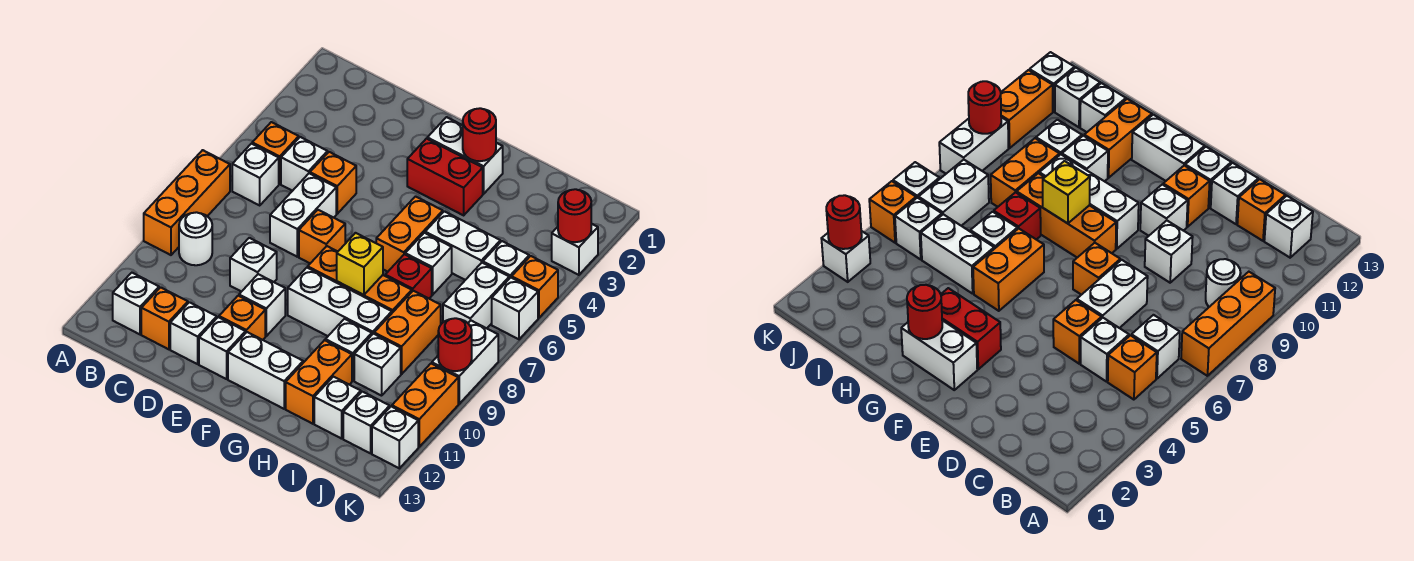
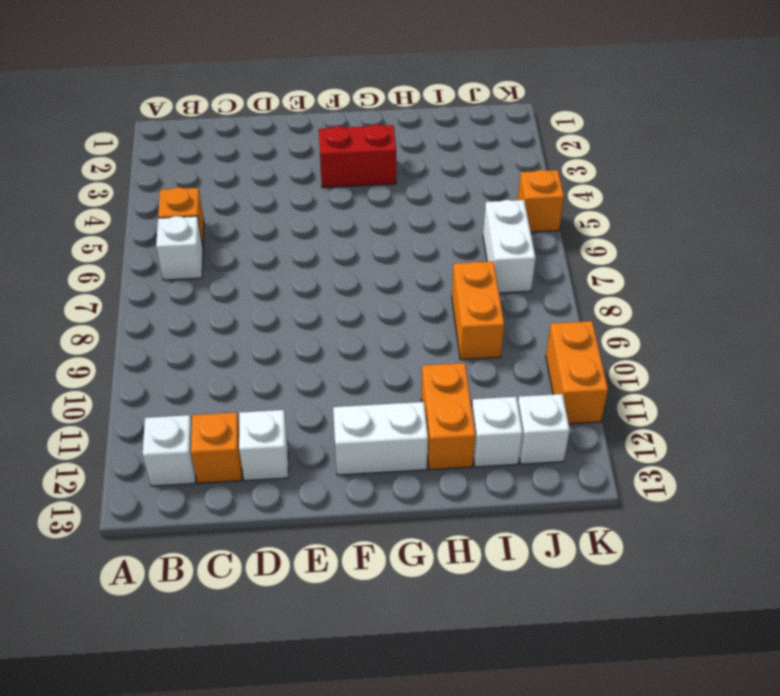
none -> orange brick A7:A9 level 1
none -> white round brick B9 level 1
none -> white brick C5 level 1
none -> orange brick D5 level 1

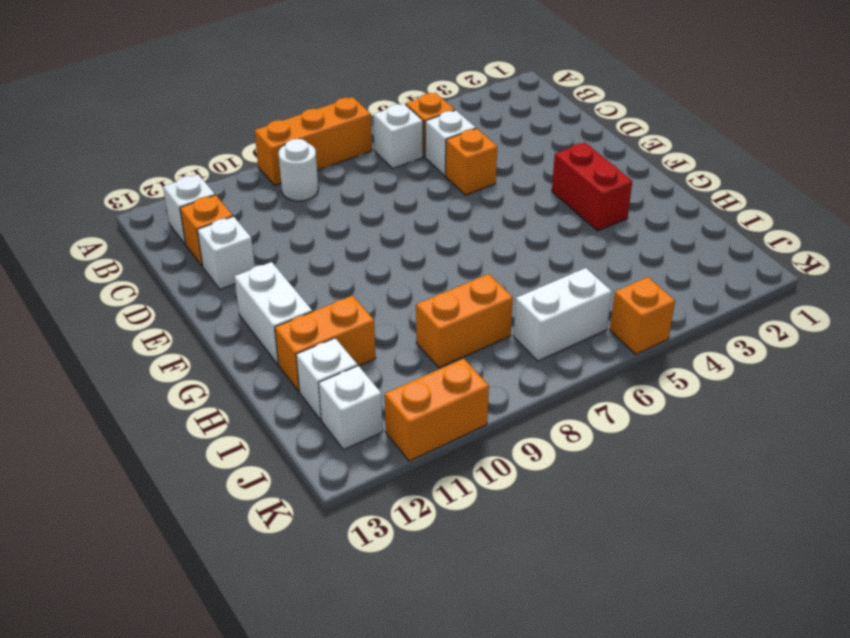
none -> white brick D6:D7 level 1
none -> white brick D9 level 1
none -> orange brick E7 level 1
none -> white brick E10 level 1

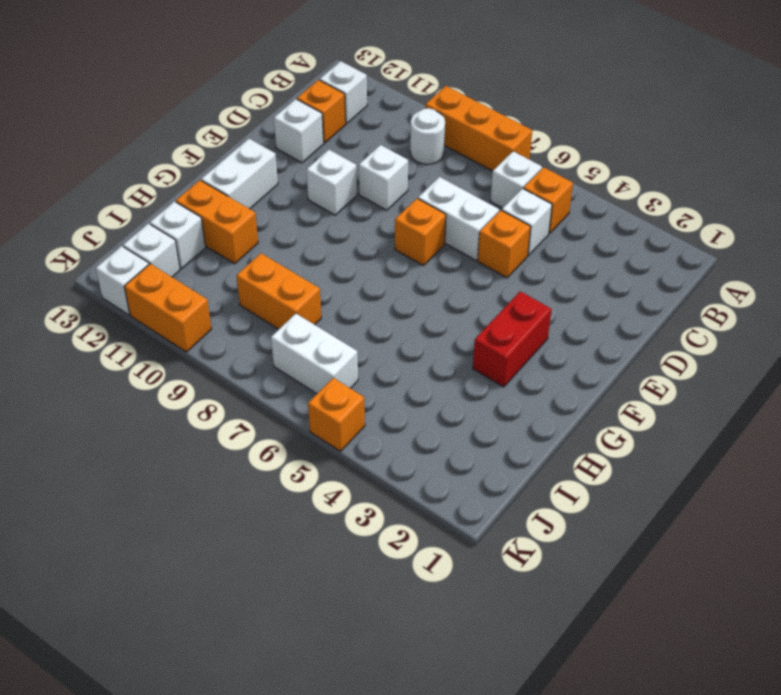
none -> orange brick E11 level 1
none -> white brick E12 level 1
none -> white brick F2:G2 level 1
none -> orange brick F8:H8 level 1

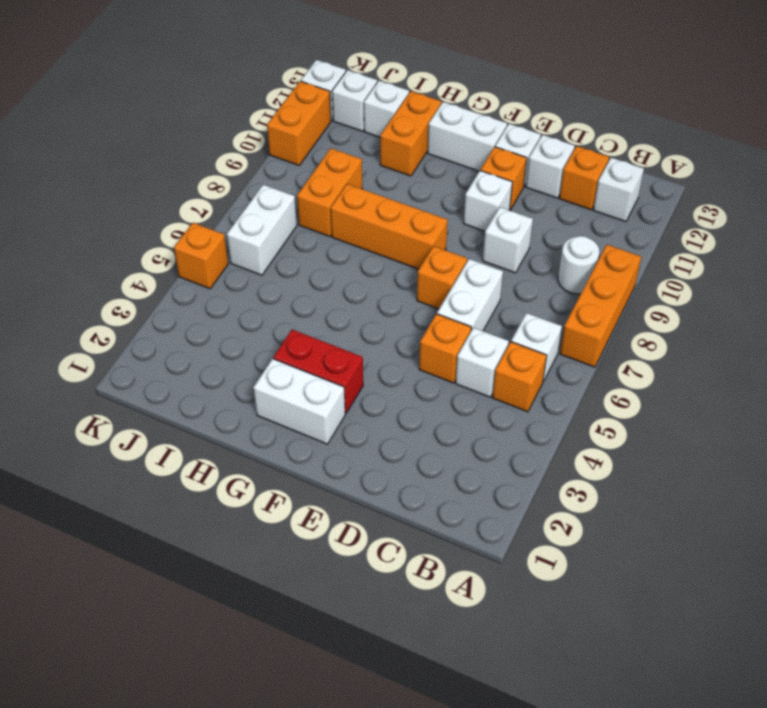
none -> white brick F9:H9 level 1
none -> orange brick G5:G6 level 1
none -> white brick H5:I5 level 1
none -> white brick H6 level 1

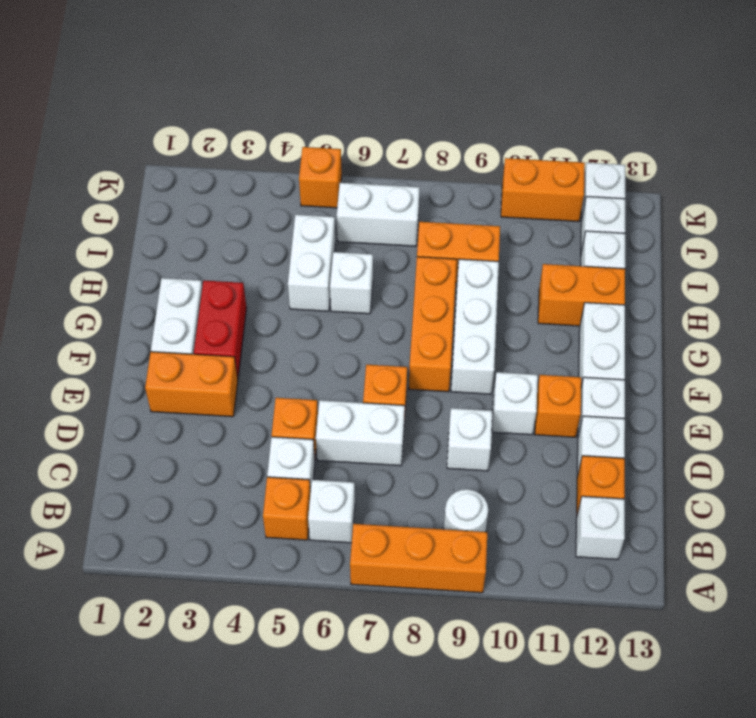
orange brick E2:E3 level 1 -> orange brick G5:G6 level 1
none -> red brick H7 level 1
none -> white brick H10 level 1
none -> white brick I10 level 1
none -> white brick J5 level 1

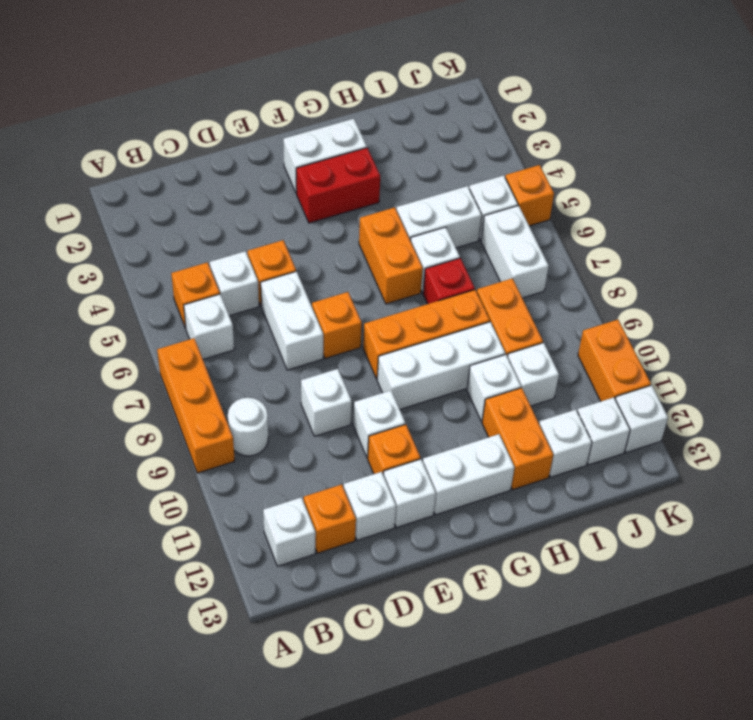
none -> white brick K3 level 1
none -> white brick K6 level 1
none -> white brick K8:K9 level 1
none -> red round brick G2 level 2

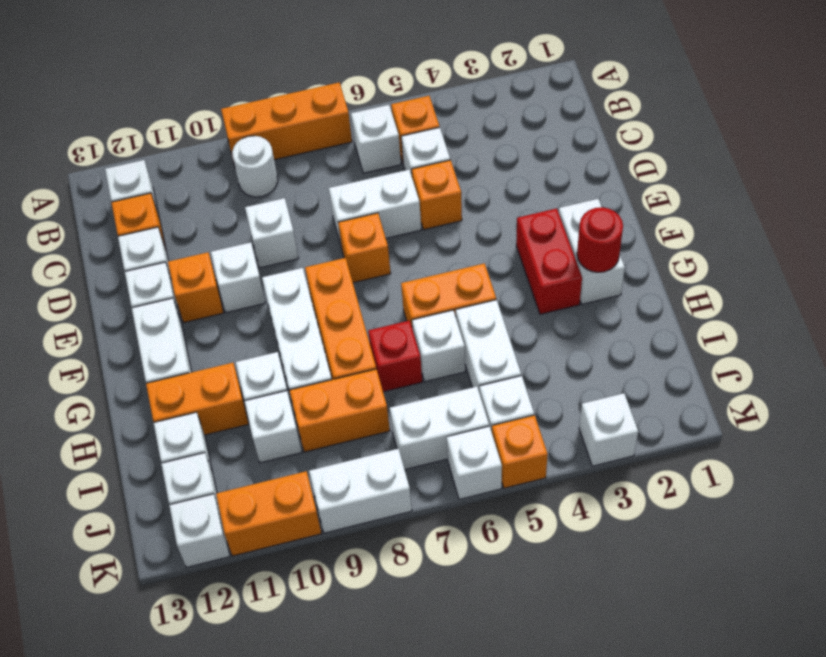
none -> yellow brick G8 level 2
none -> red round brick K3 level 2
none -> red round brick K9 level 2

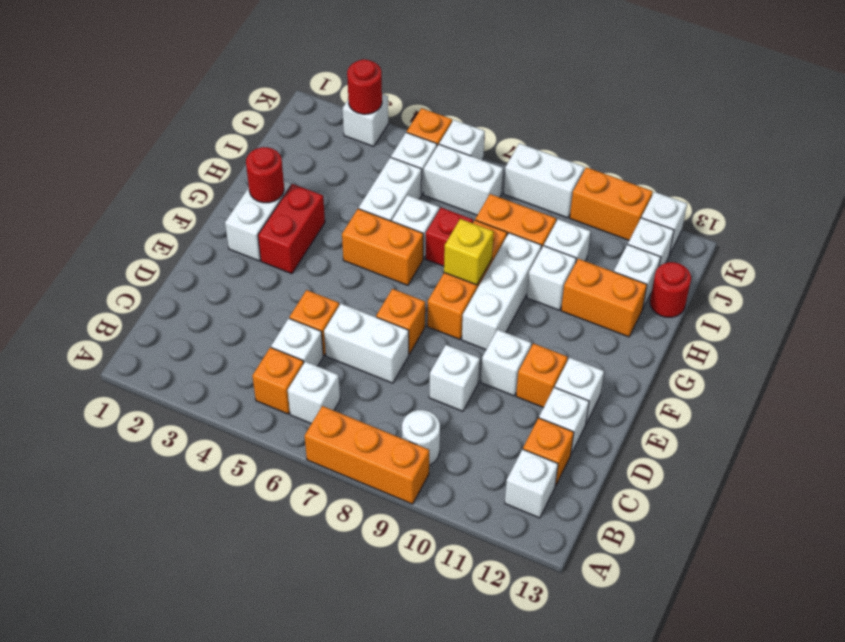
red round brick I13 level 1 -> red round brick K9 level 2
none -> white brick F12:G12 level 1

